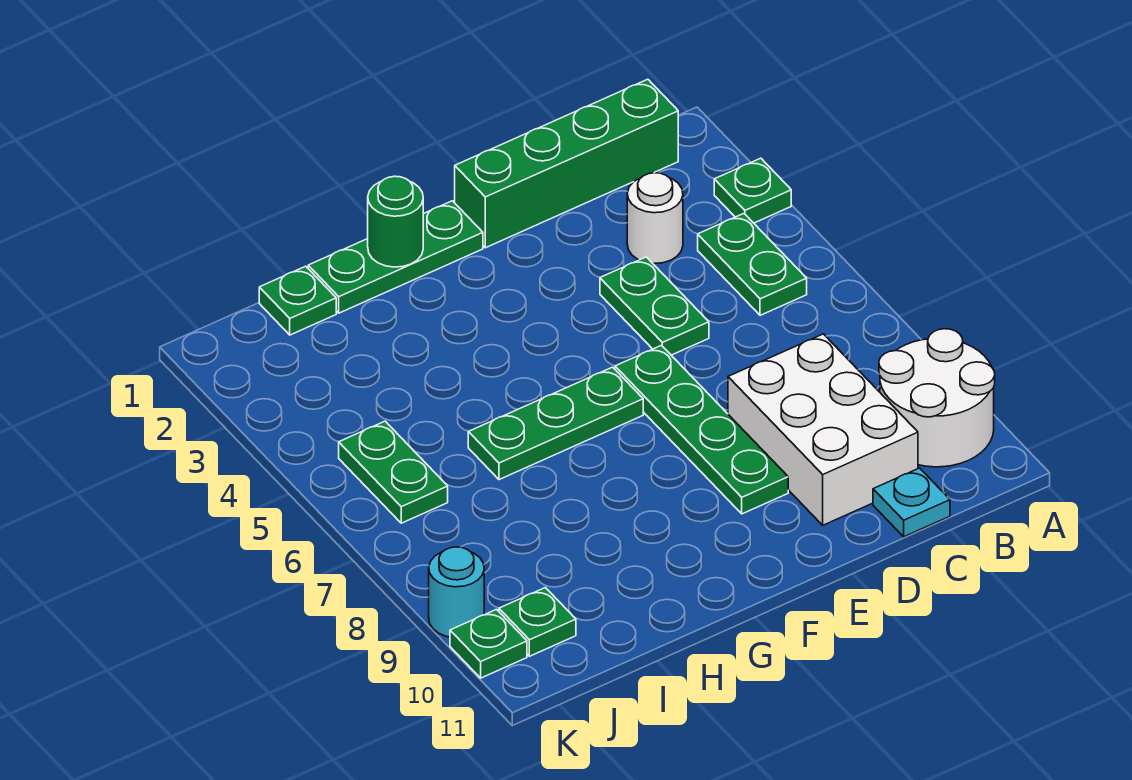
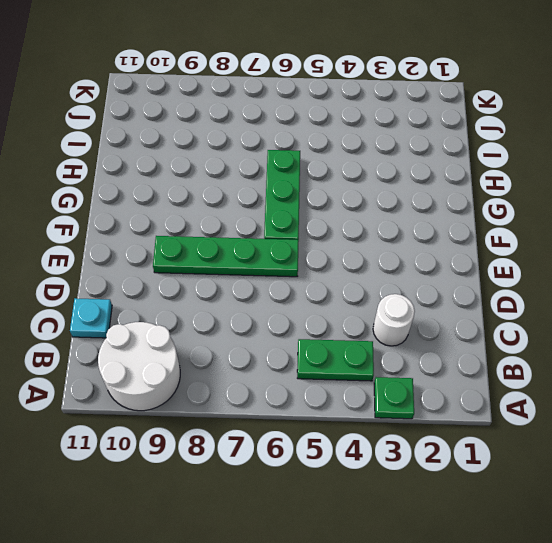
none -> green brick B1:E1 level 1
none -> white brick C8:D10 level 1
none -> green plate D4:D5 level 1

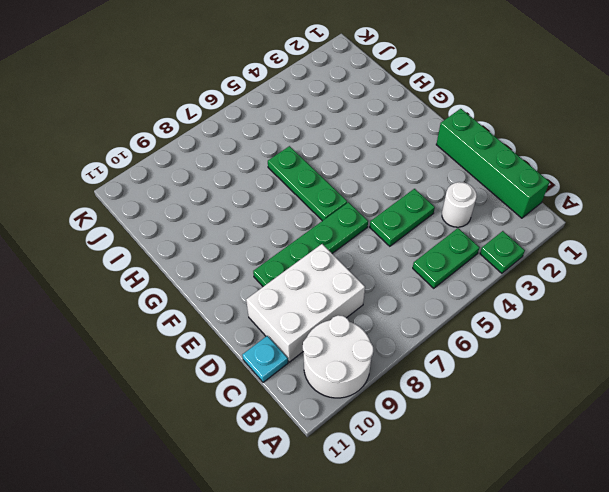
none -> green plate F1:H1 level 1
none -> green plate I1 level 1
none -> green plate J5:J6 level 1

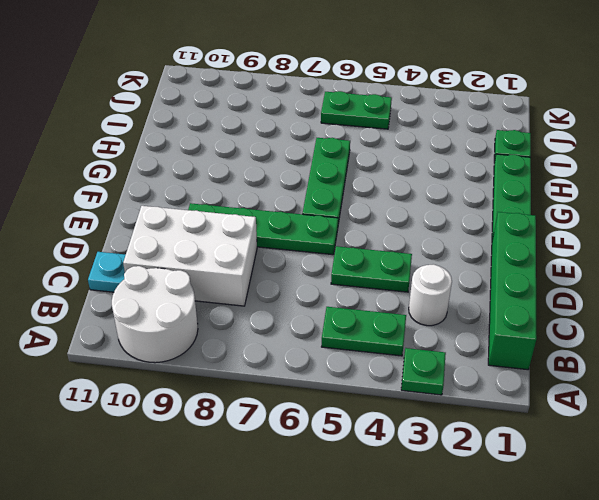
none -> green plate J10 level 1
none -> cyan round brick K9 level 1
none -> green plate K10 level 1

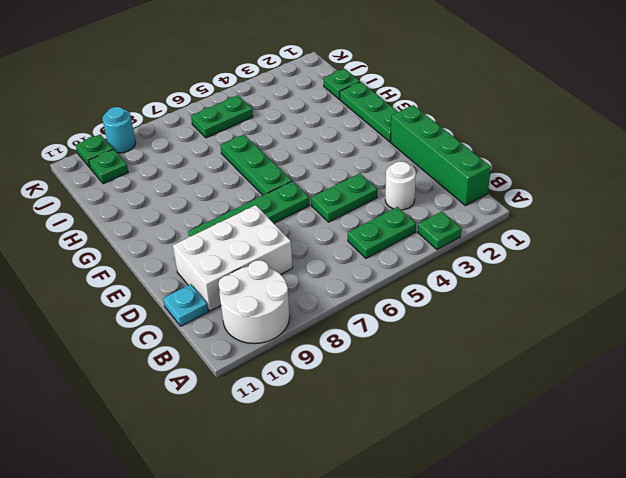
none -> green round brick G1 level 2

